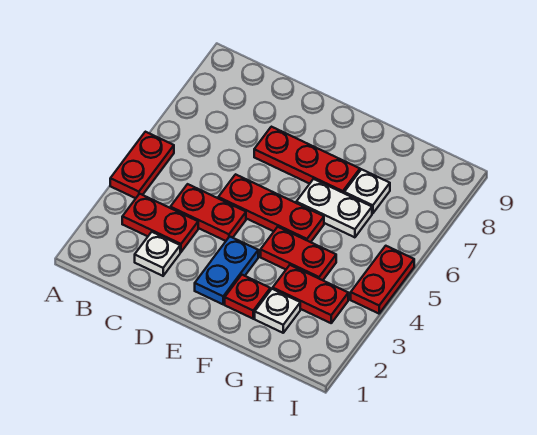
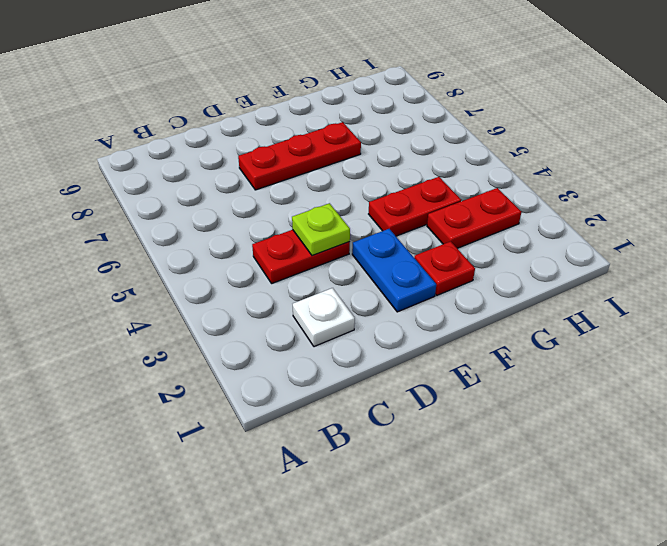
lime plate D4 level 2 -> none
none -> red plate A4:A5 level 1
none -> red plate B3:C3 level 1
none -> red plate D5:F5 level 1

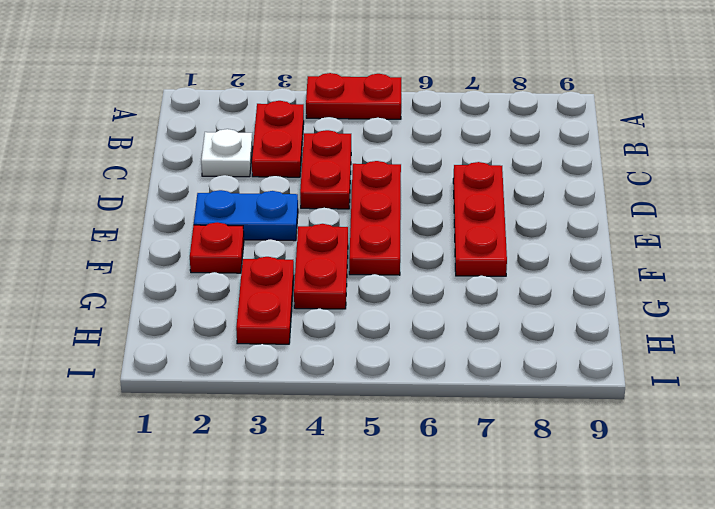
none -> white plate F6:G6 level 1
none -> white plate G2 level 1
none -> white plate G7 level 1

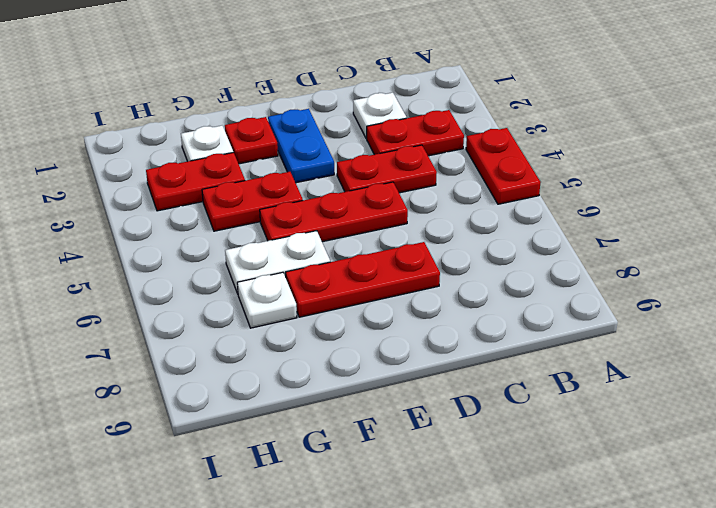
none -> red plate I4:I5 level 1

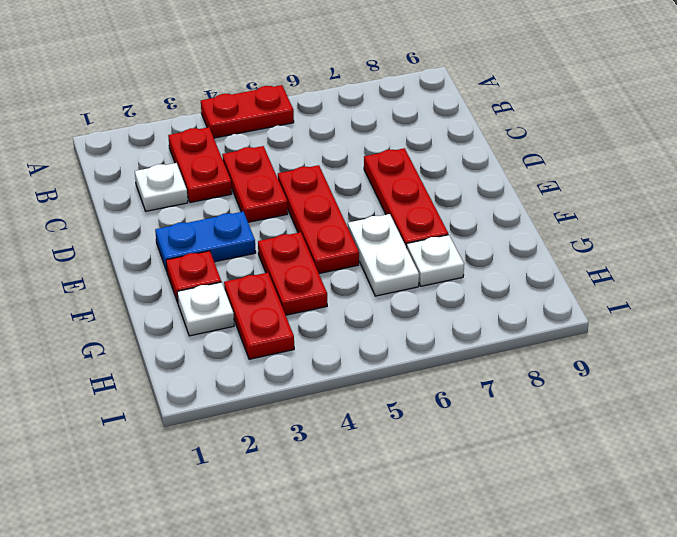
none -> red plate I4:I5 level 1

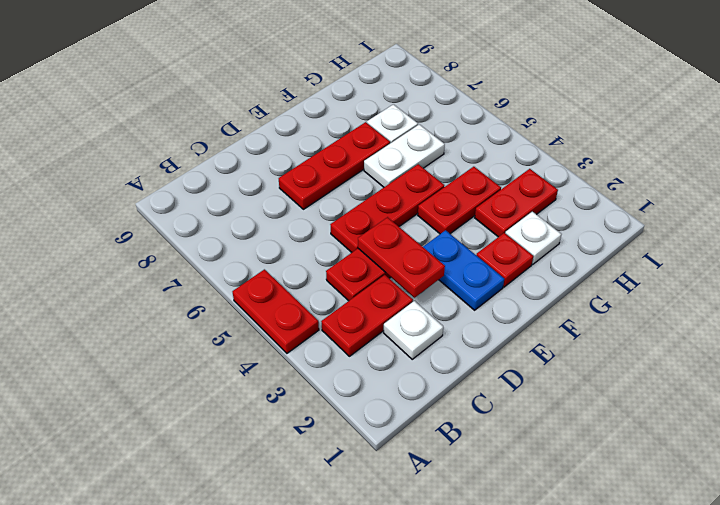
red plate D3:D4 level 2 -> red plate I4:I5 level 1

